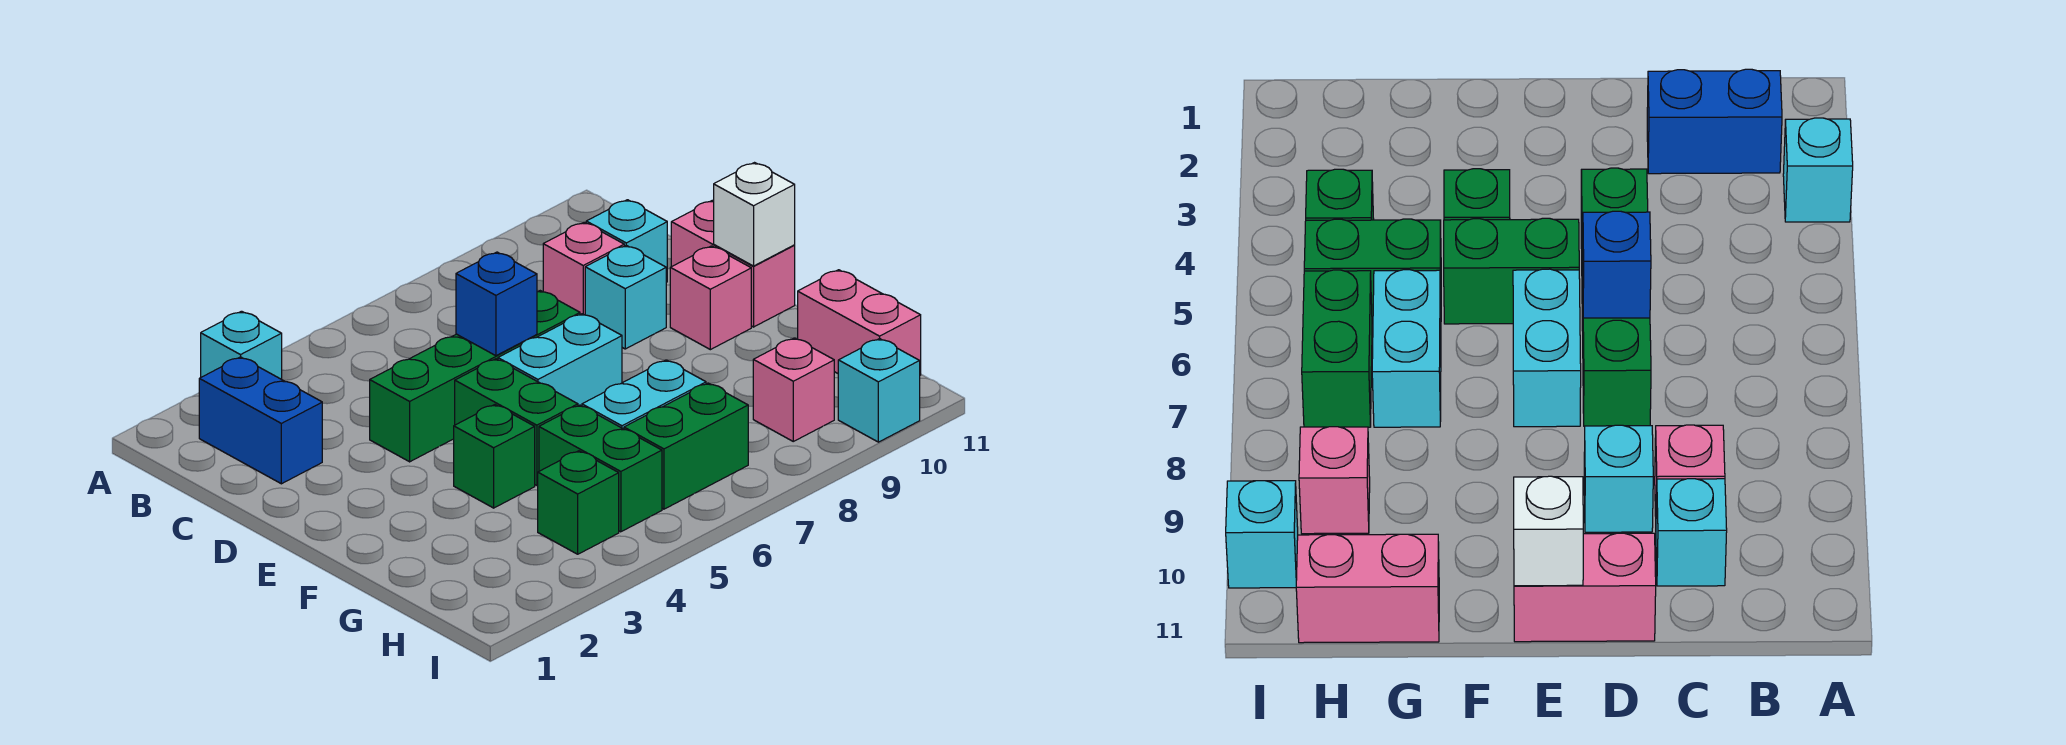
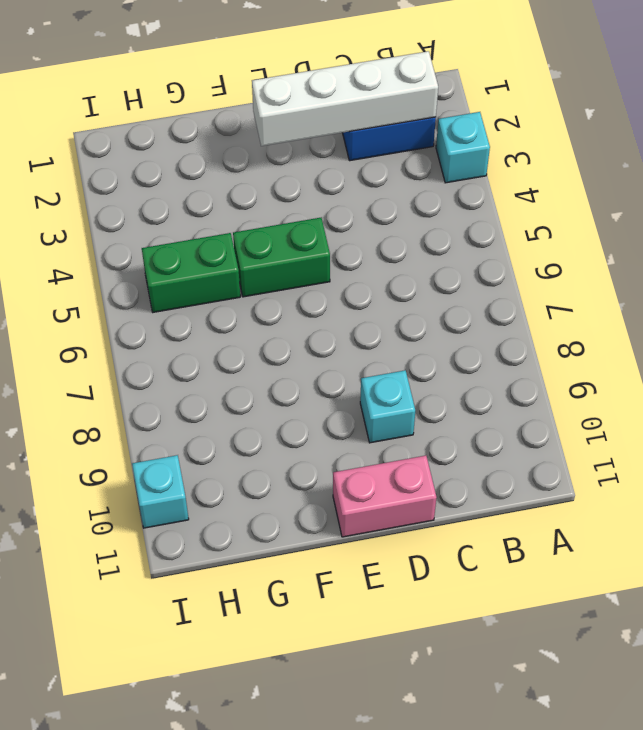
white brick B2:E2 level 2 -> none
none -> pink brick C9 level 1
none -> cyan brick C10 level 1
none -> green brick D4:D7 level 1

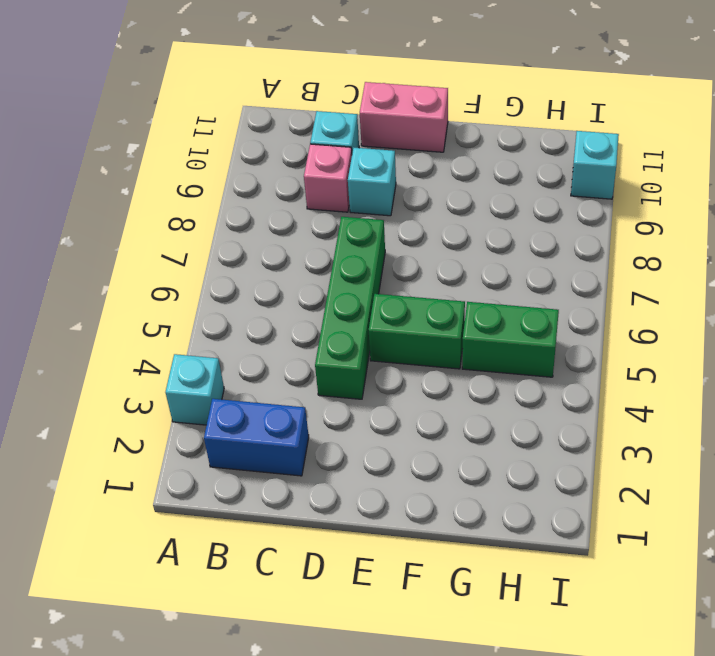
none -> cyan brick E6:E7 level 1
none -> pink brick E10 level 1
none -> green brick F4 level 1

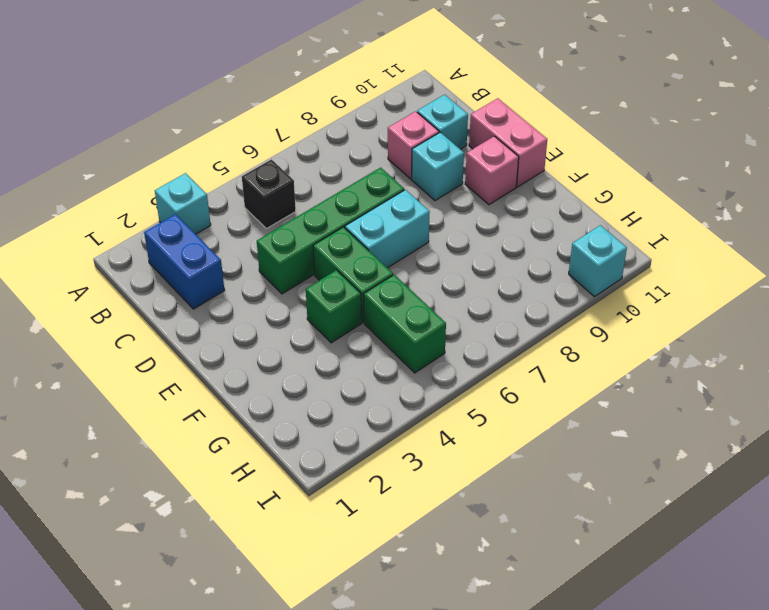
black brick B5 level 1 -> none
none -> cyan brick G6:G7 level 1
none -> pink brick G11:H11 level 1
none -> green brick H4 level 1

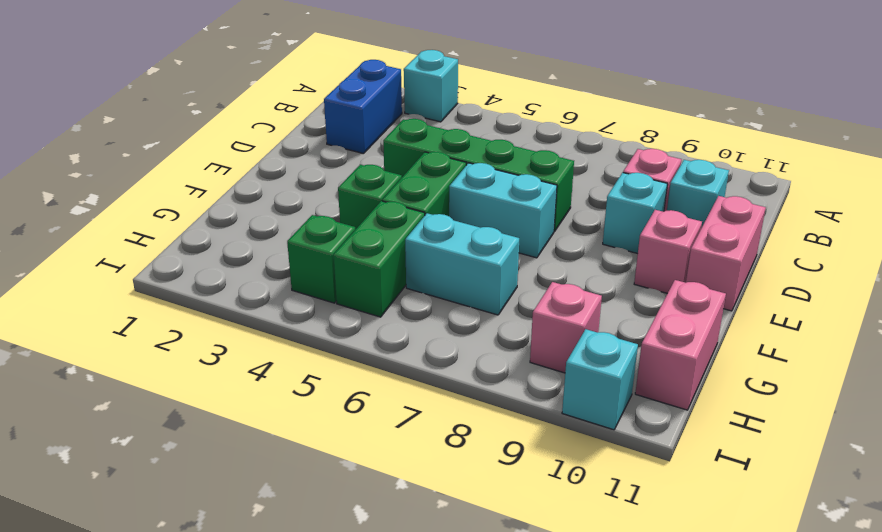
none -> green brick H6:H7 level 1
none -> blue brick D6 level 2
none -> white brick E11 level 2

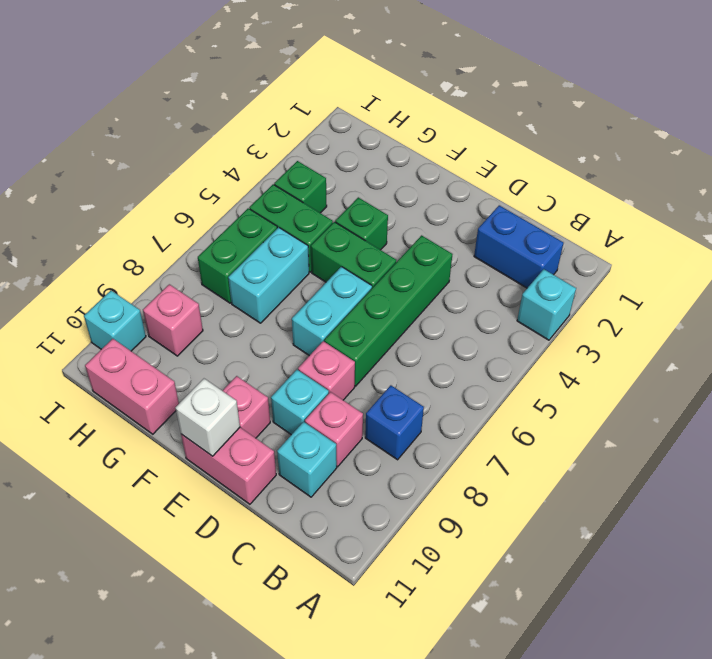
blue brick B8 level 1 -> blue brick D6 level 2
pink brick D8 level 1 -> none

